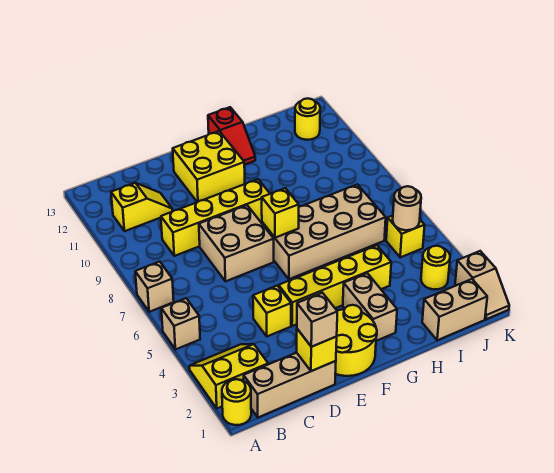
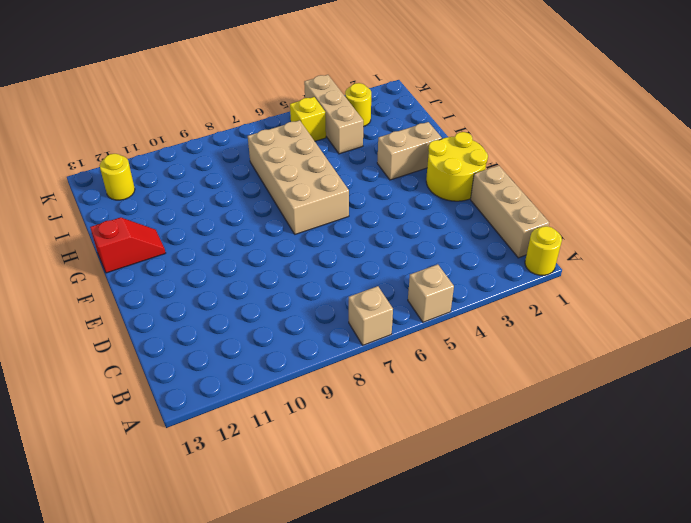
tan brick I4:K4 level 1 -> none
none -> yellow slope A2:B3 level 1 top 2
none -> yellow slope B11:C11 level 1 top B
none -> yellow brick C9:F9 level 1

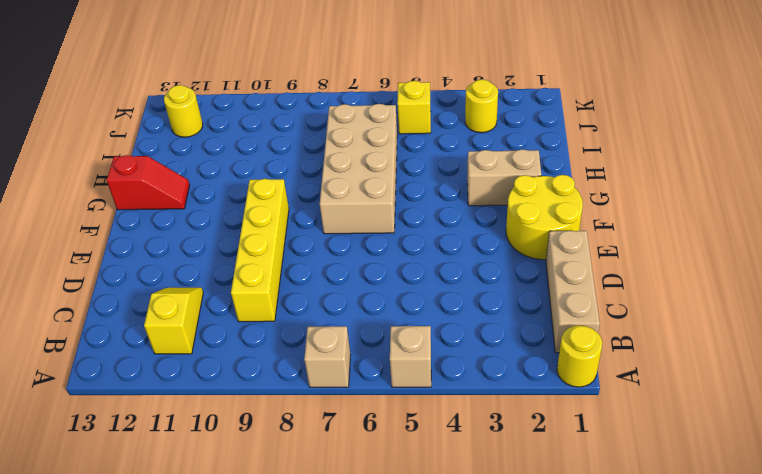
none -> yellow slope A2:B3 level 1 top 2
none -> yellow brick D4 level 1
none -> tan brick D7:E8 level 1

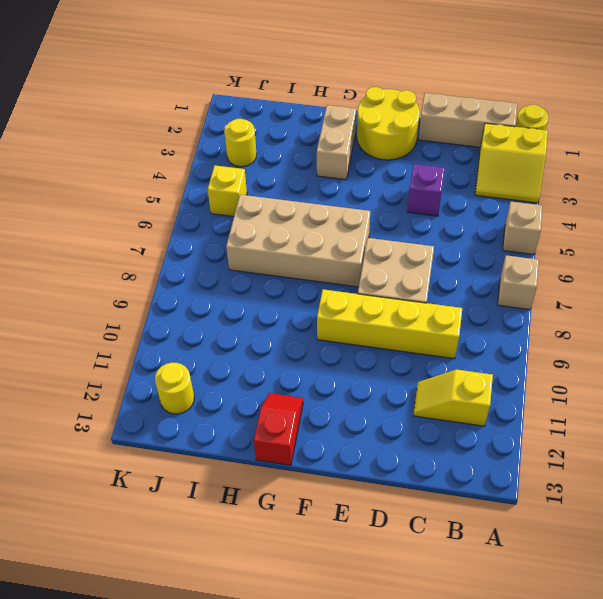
purple brick D4 level 1 -> yellow brick D4 level 1
none -> yellow brick E4:H4 level 1
none -> yellow brick E11:F12 level 1
none -> tan brick I1:J1 level 1

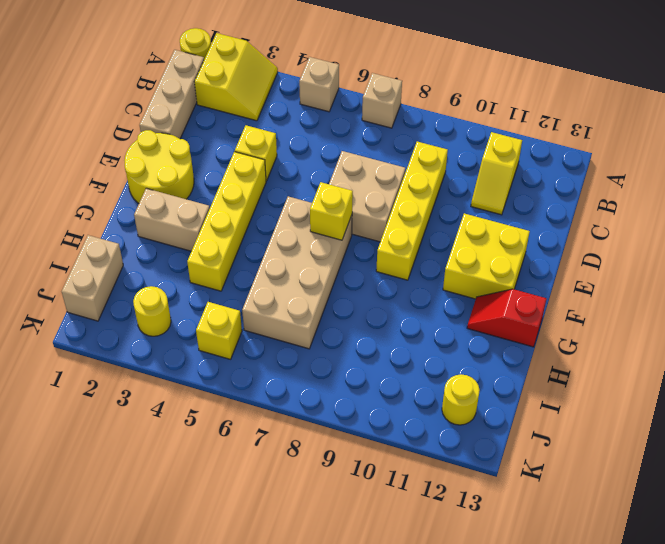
none -> tan slope K1:K2 level 1 top 2
none -> yellow brick D1 level 2
none -> tan round brick J5 level 2

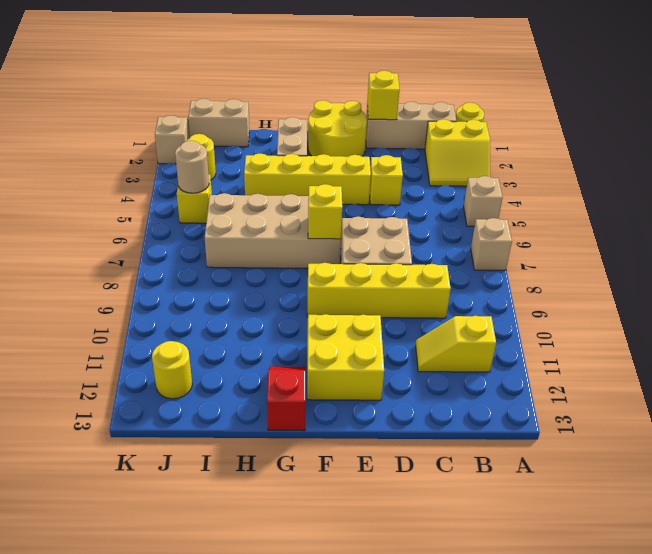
none -> tan brick D1 level 3

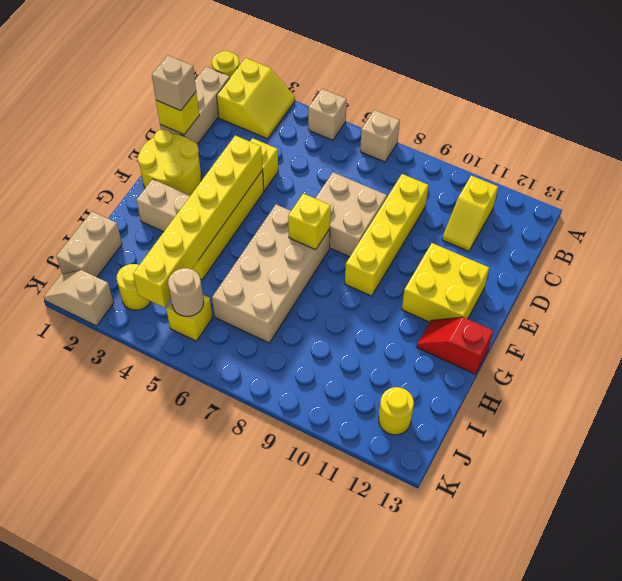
yellow brick E4:J4 level 2 -> none

